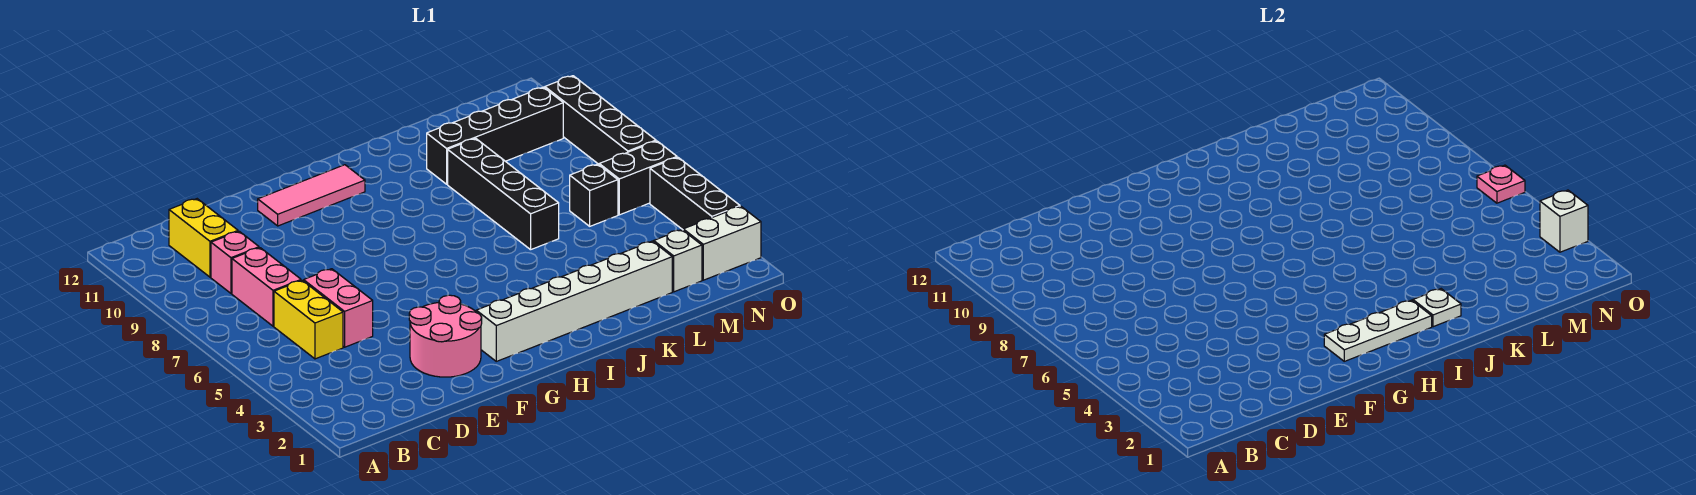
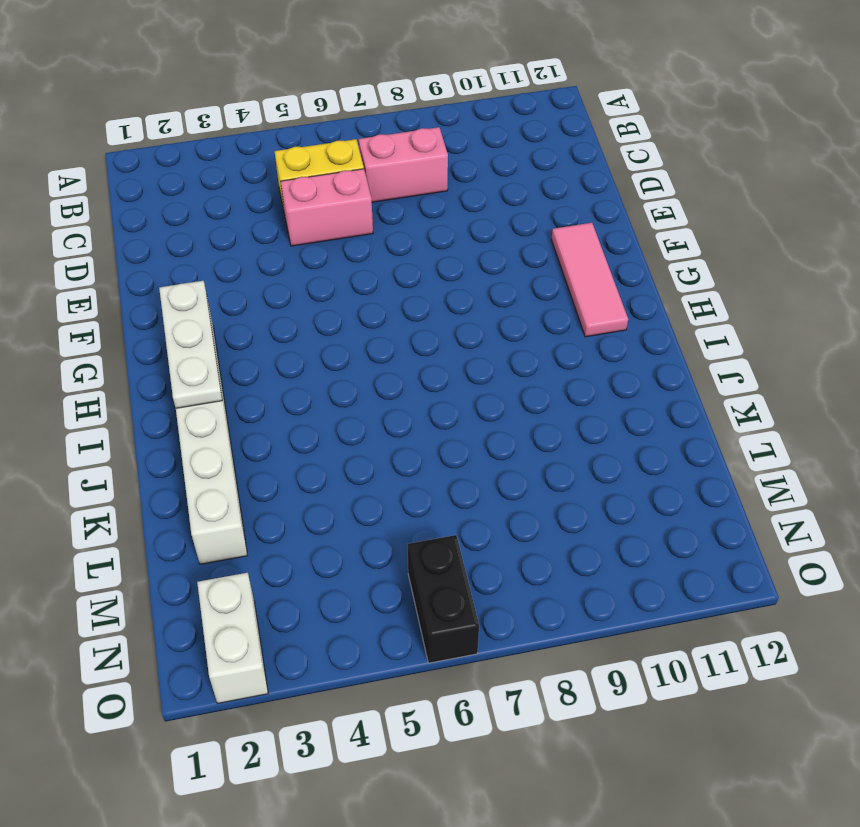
none -> pink brick C9 level 1
none -> yellow brick C10:C11 level 1
none -> pink round brick E2:F3 level 1

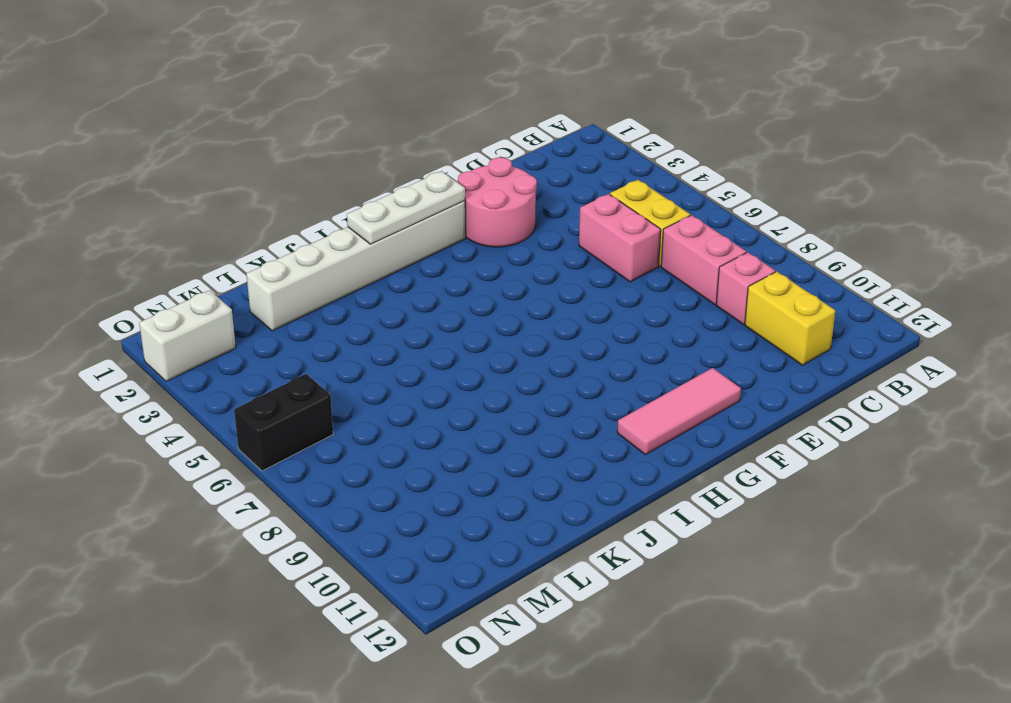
none -> black brick K6:K9 level 1
none -> black brick K10:N10 level 1
none -> white brick M2 level 1

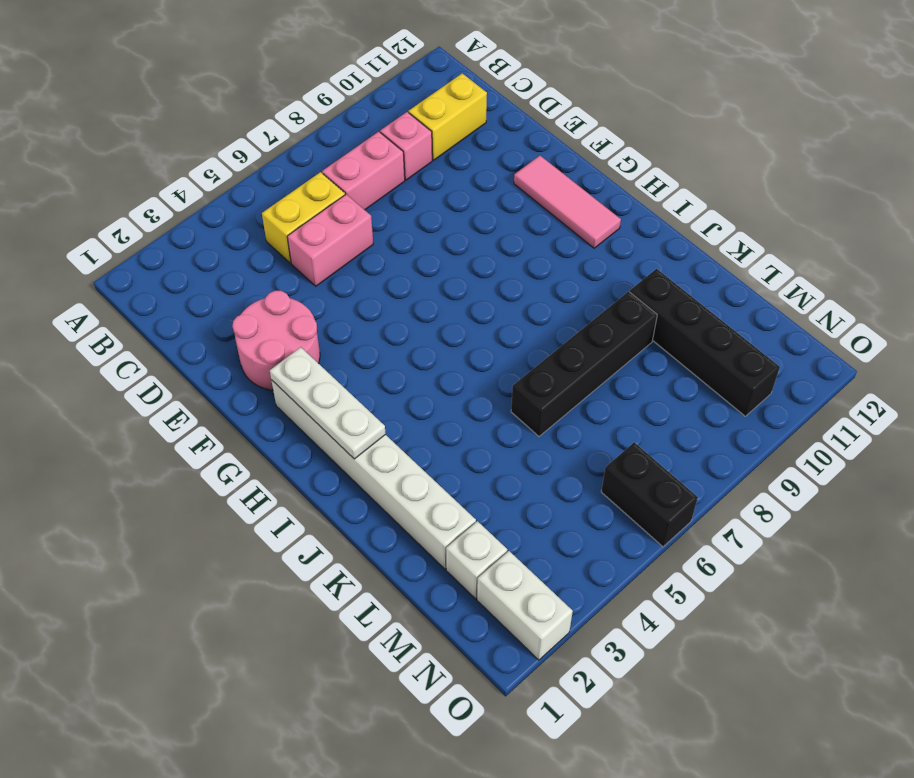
none -> black brick M6 level 1
none -> black brick O3:O5 level 1
none -> black brick O7:O10 level 1

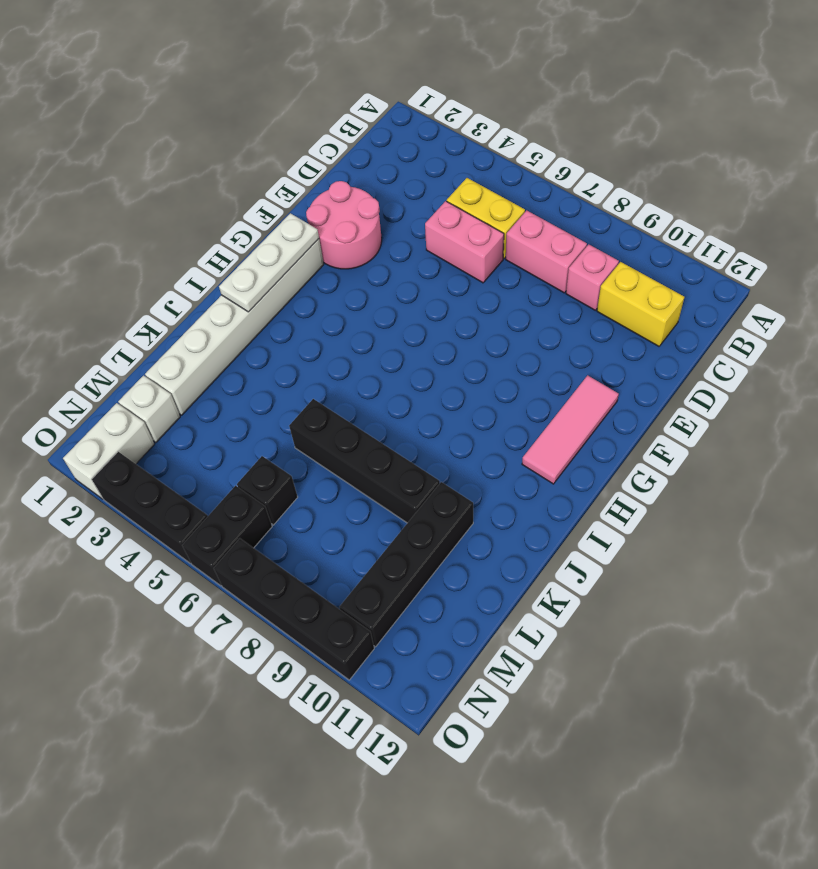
none -> white plate J2 level 2
none -> white brick O3 level 2
none -> pink plate O6 level 2

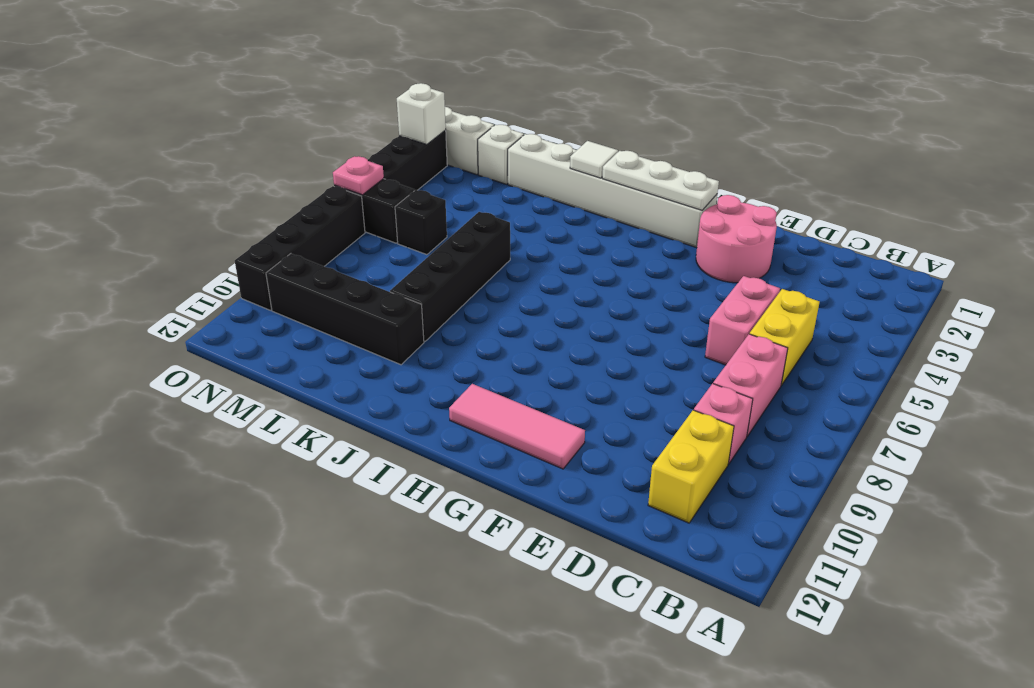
white tile J2 level 2 -> white plate J2 level 2

